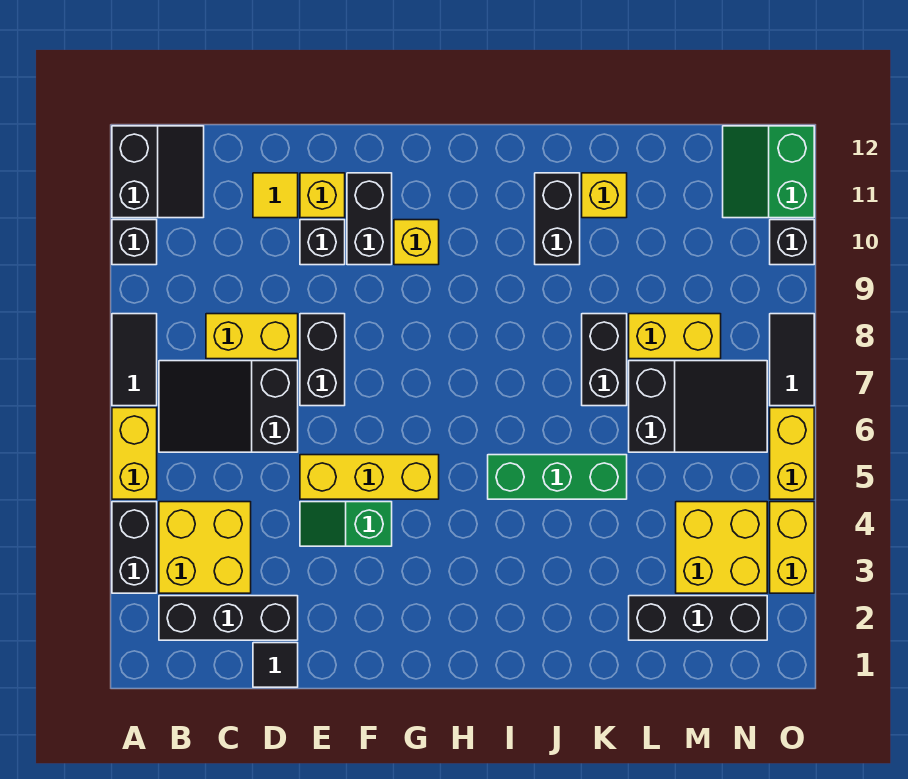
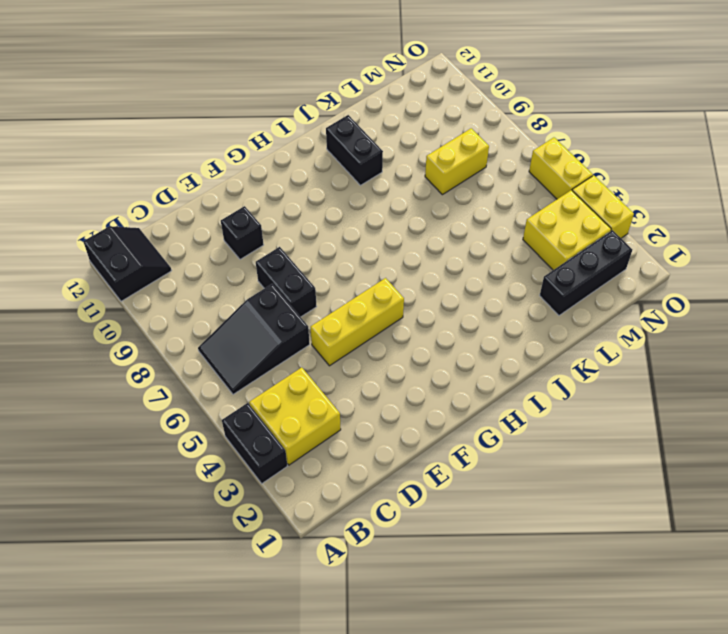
none -> yellow brick A5:A6 level 1
none -> black tile A7:A8 level 1
none -> black brick A10 level 1
none -> black brick B2:D2 level 1

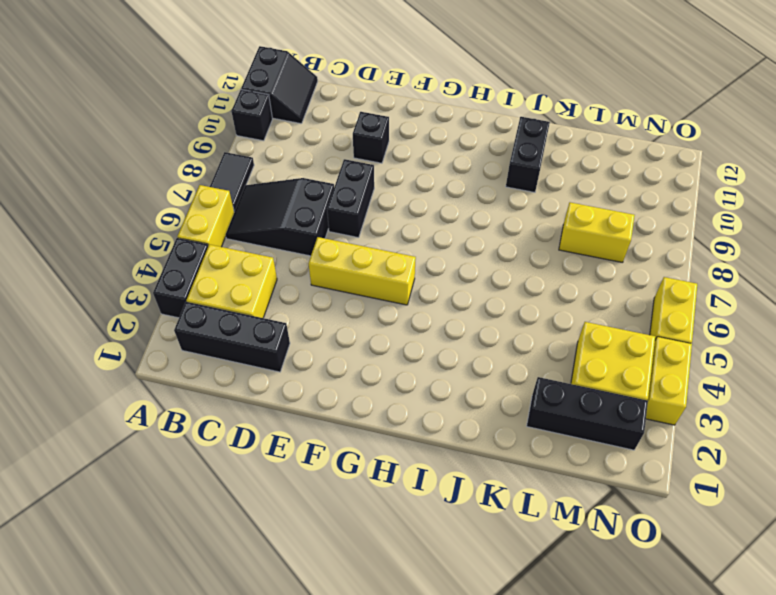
none -> yellow brick C8:D8 level 1
none -> black tile D1 level 1
none -> yellow tile D11 level 1
none -> green slope E4:F4 level 1 top F

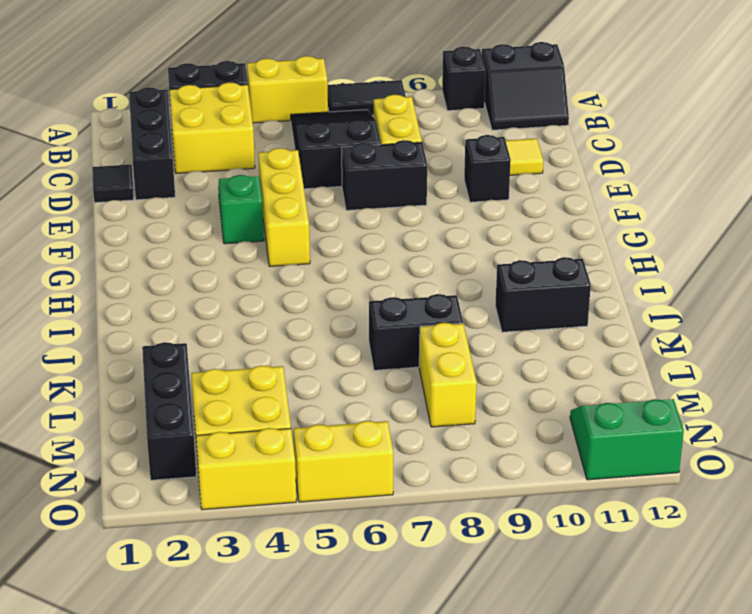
none -> yellow brick E11 level 1
none -> black brick F10:F11 level 1
none -> yellow brick G10 level 1
none -> green brick I5:K5 level 1

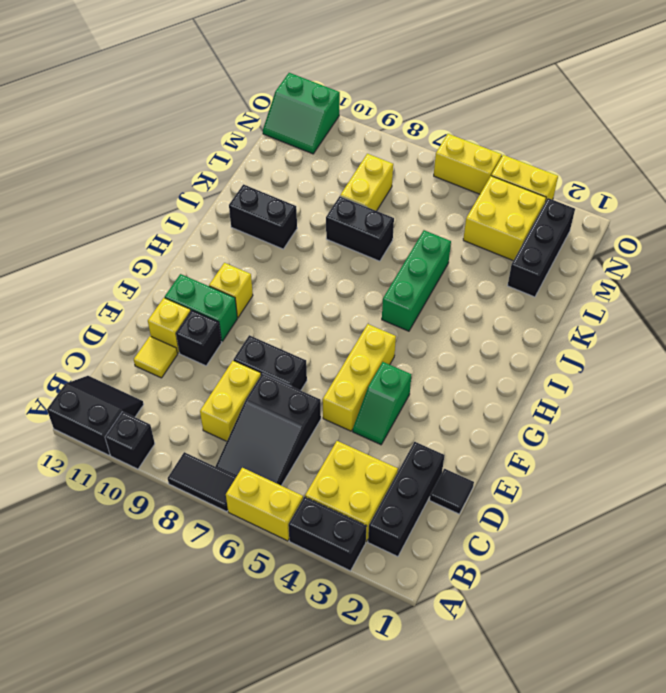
green brick F10:F11 level 1 -> black brick F10:F11 level 1
none -> yellow brick K11 level 1
none -> black slope L6:N7 level 1 top L
none -> black tile O7:O8 level 1
none -> black brick O10 level 1

